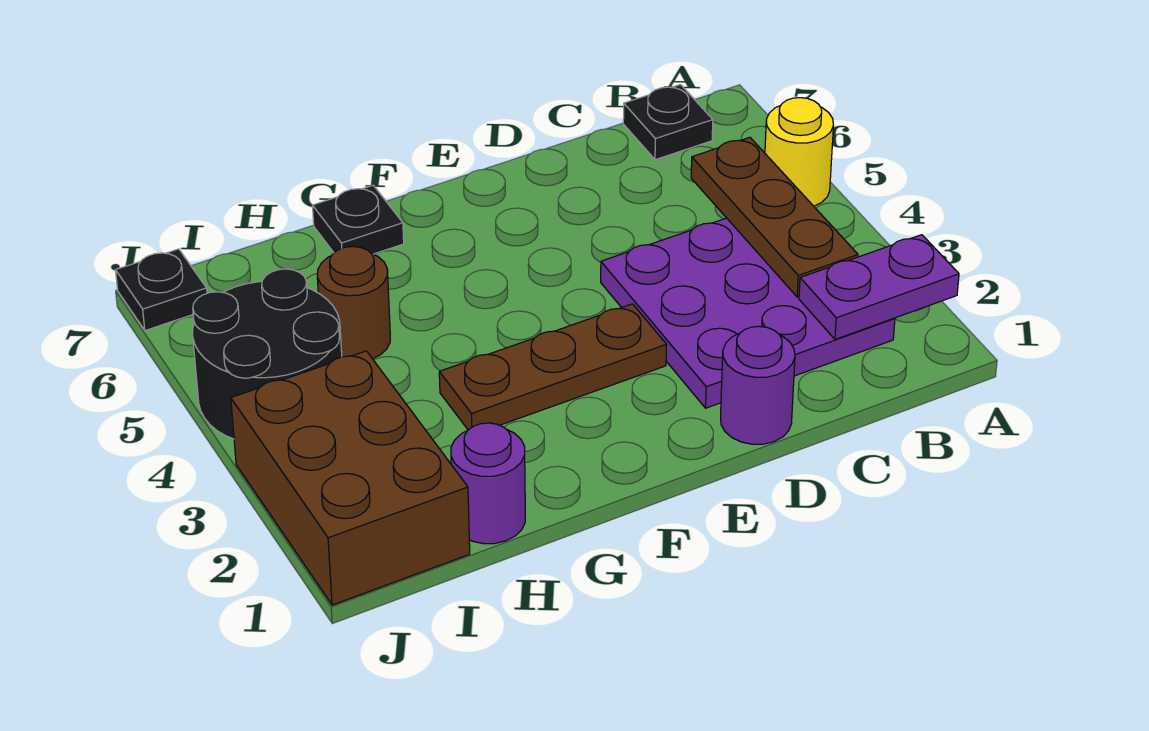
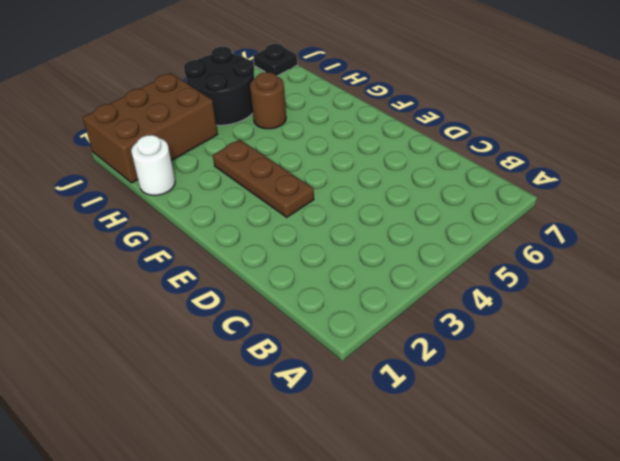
white round brick H1 level 1 -> purple round brick H1 level 1
none -> yellow round brick A5 level 1
none -> purple plate B2:D4 level 1
none -> black plate B7 level 1

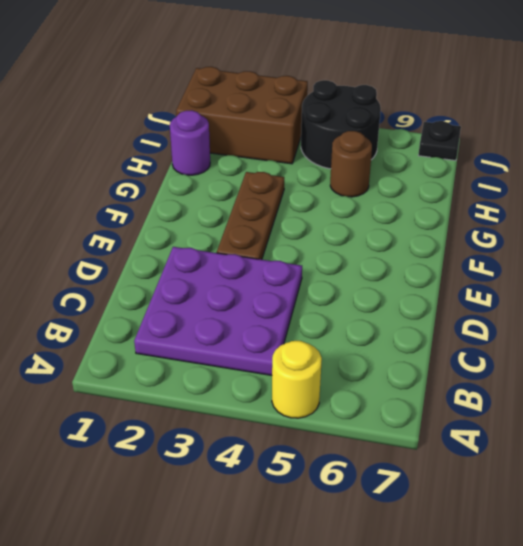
none -> black plate B7 level 1
none -> purple round brick D1 level 1
none -> black plate G7 level 1

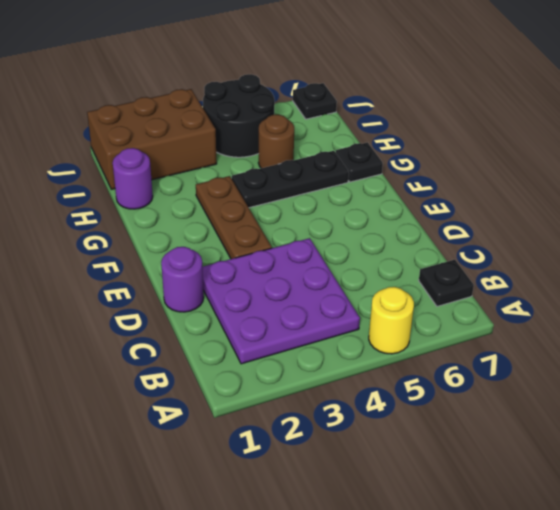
black plate G4:G6 level 1 -> none
none -> purple plate A2:B2 level 2
none -> brown plate B3:B5 level 2

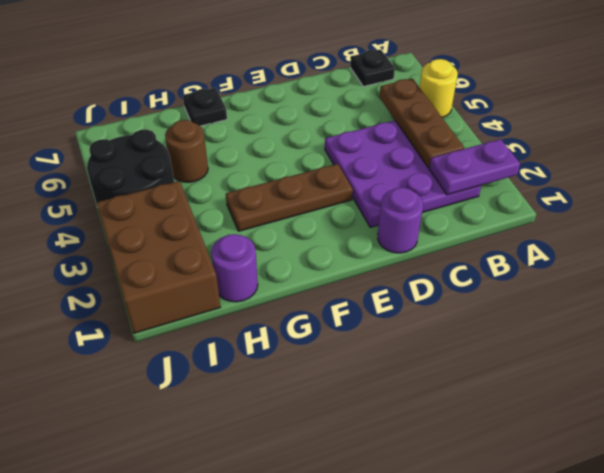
none -> black plate J7 level 1

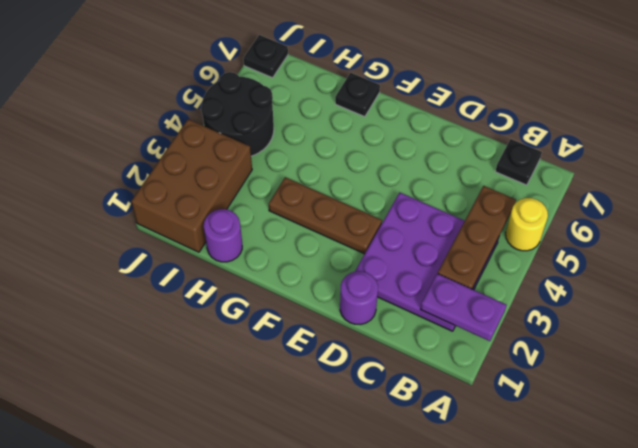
none -> brown round brick H5 level 1

